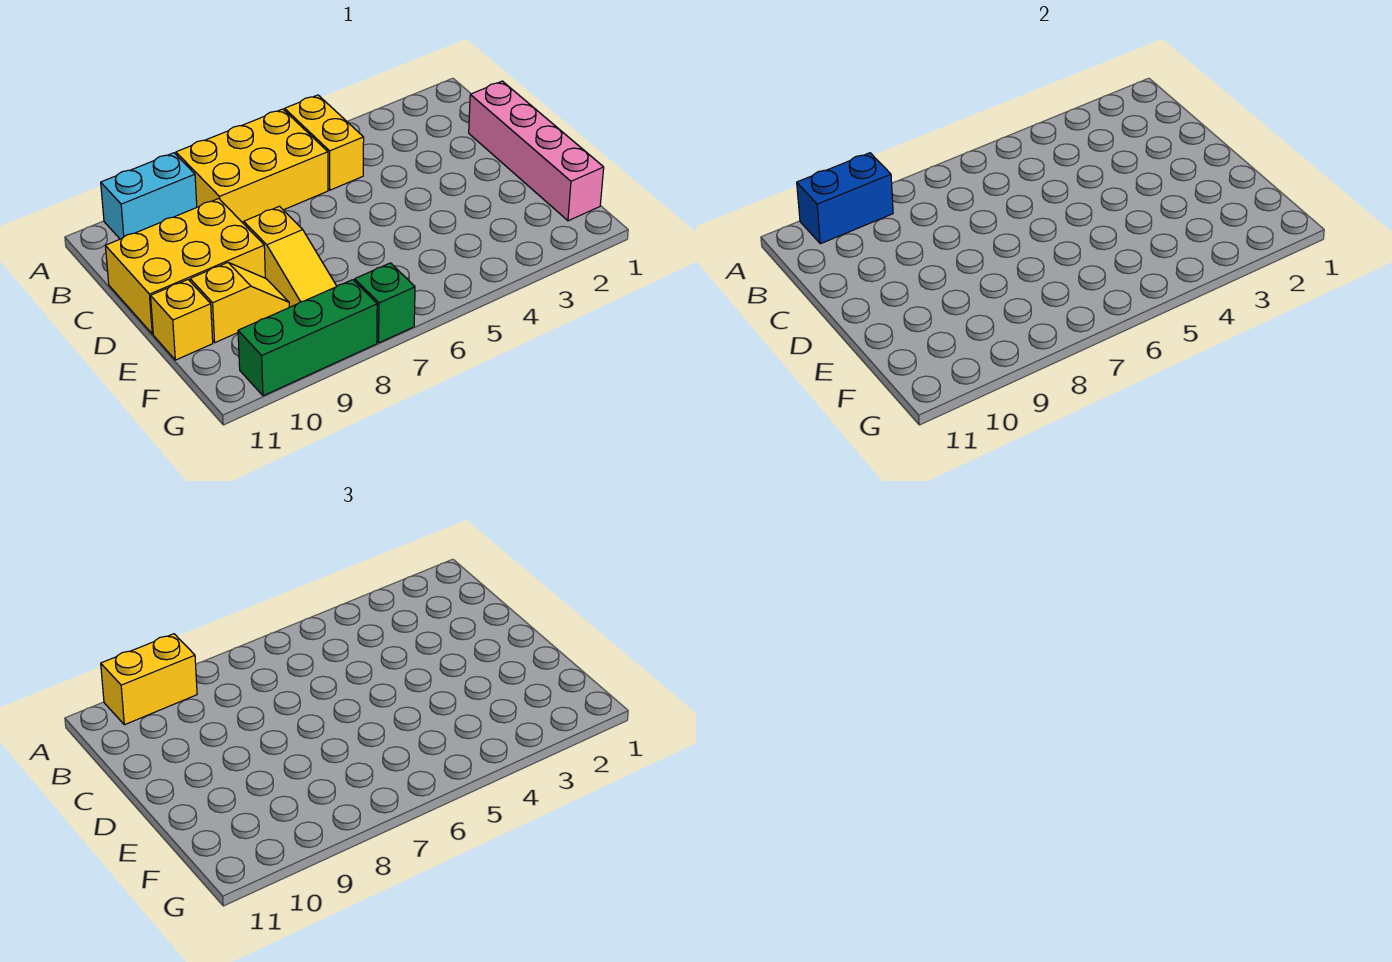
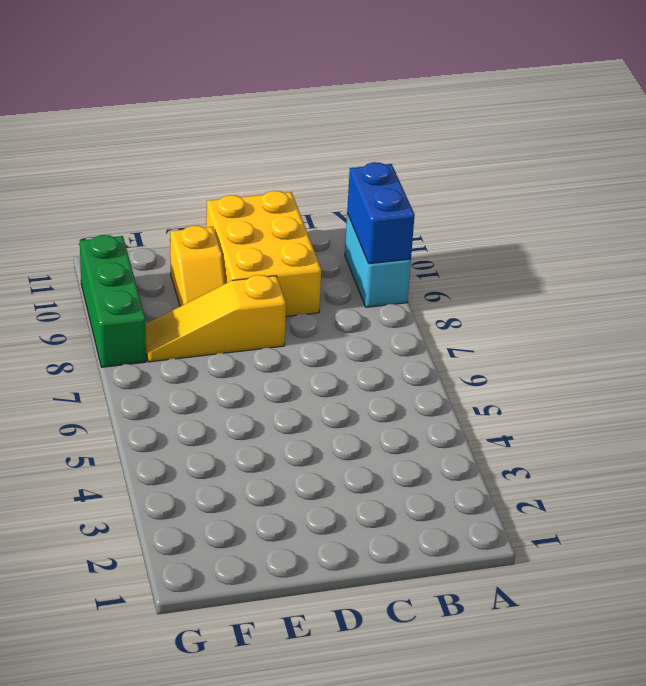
none -> yellow brick A5:B5 level 1
none -> yellow brick A6:B8 level 1
none -> pink brick C1:F1 level 1

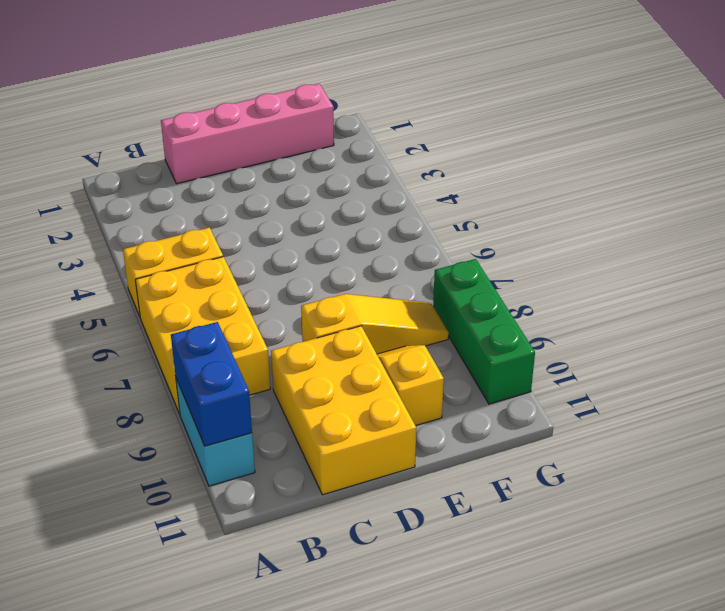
none -> yellow brick E11 level 1
none -> green brick G7 level 1
none -> yellow brick A9:A10 level 3

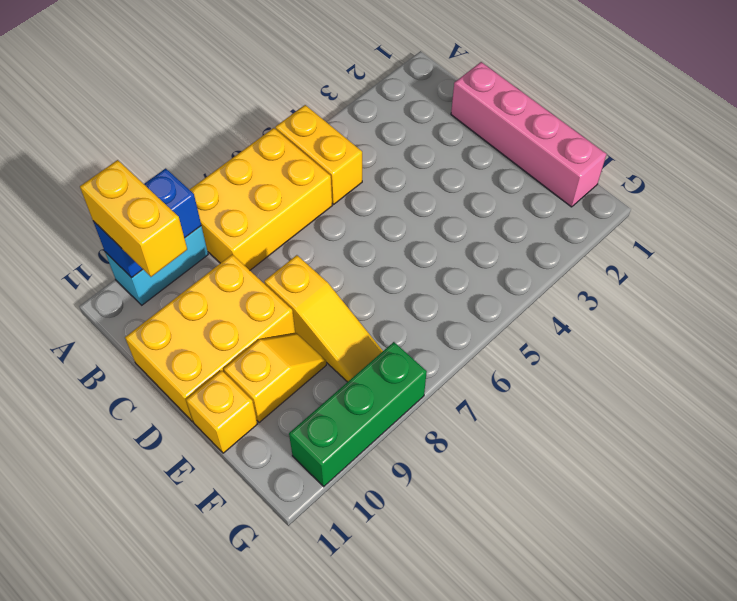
yellow brick A10:B10 level 3 -> yellow brick A9:A10 level 3
none -> green brick G7 level 1

